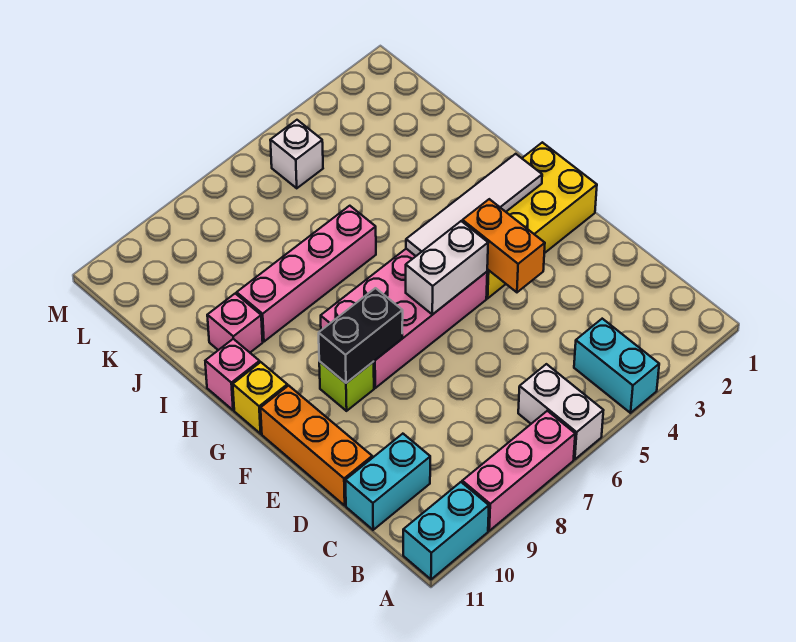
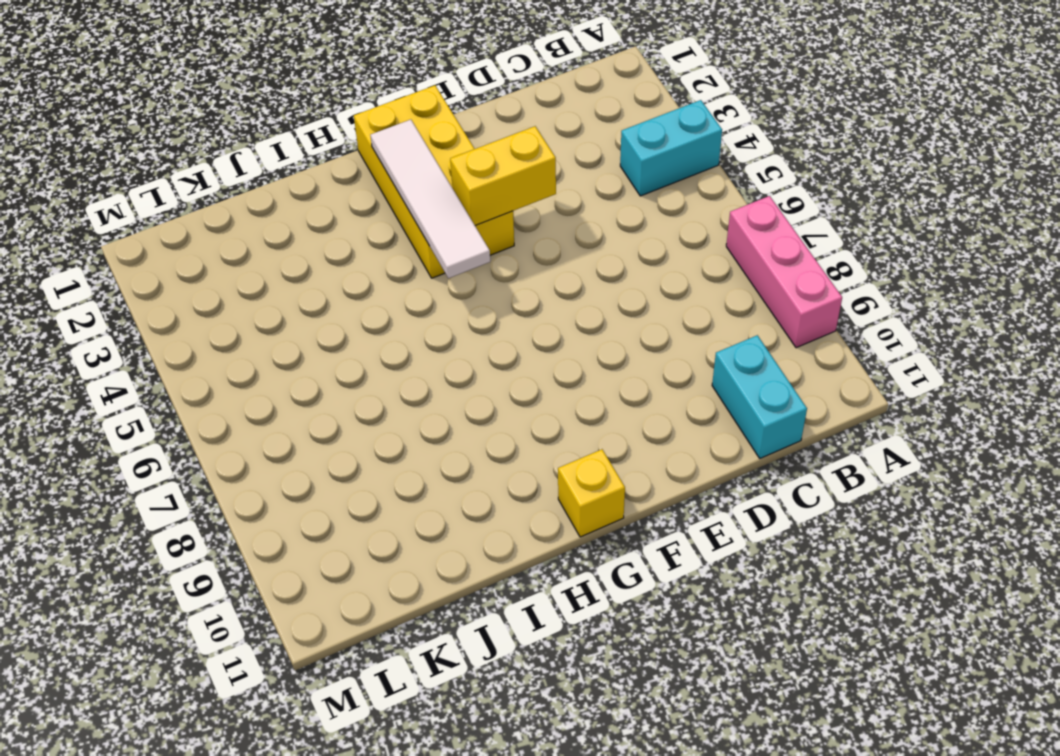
yellow brick E4:F4 level 2 -> orange brick E4:F4 level 2
none -> white brick A6:B6 level 1
none -> cyan brick A10:A11 level 1
none -> orange brick D11:F11 level 1

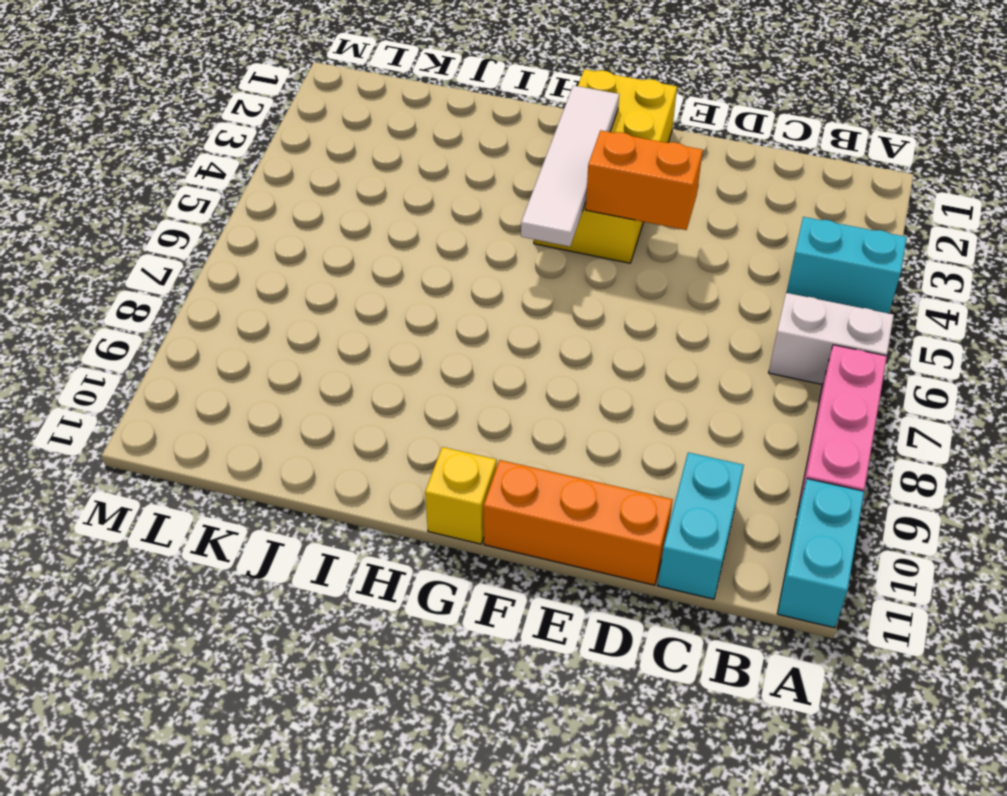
none -> pink brick F5:G8 level 1
none -> lime brick F9 level 1
none -> pink brick H11 level 1

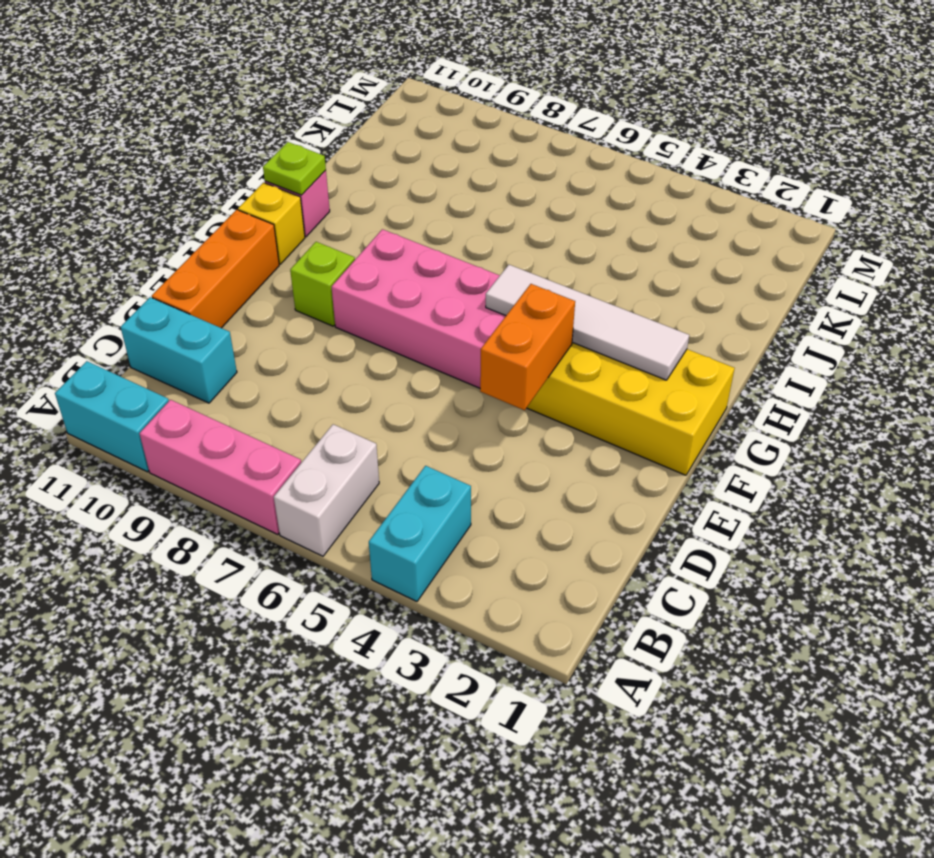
lime plate H11 level 2 -> none
none -> pink brick I6:I9 level 1
none -> pink brick I10 level 1
none -> white brick L5 level 1

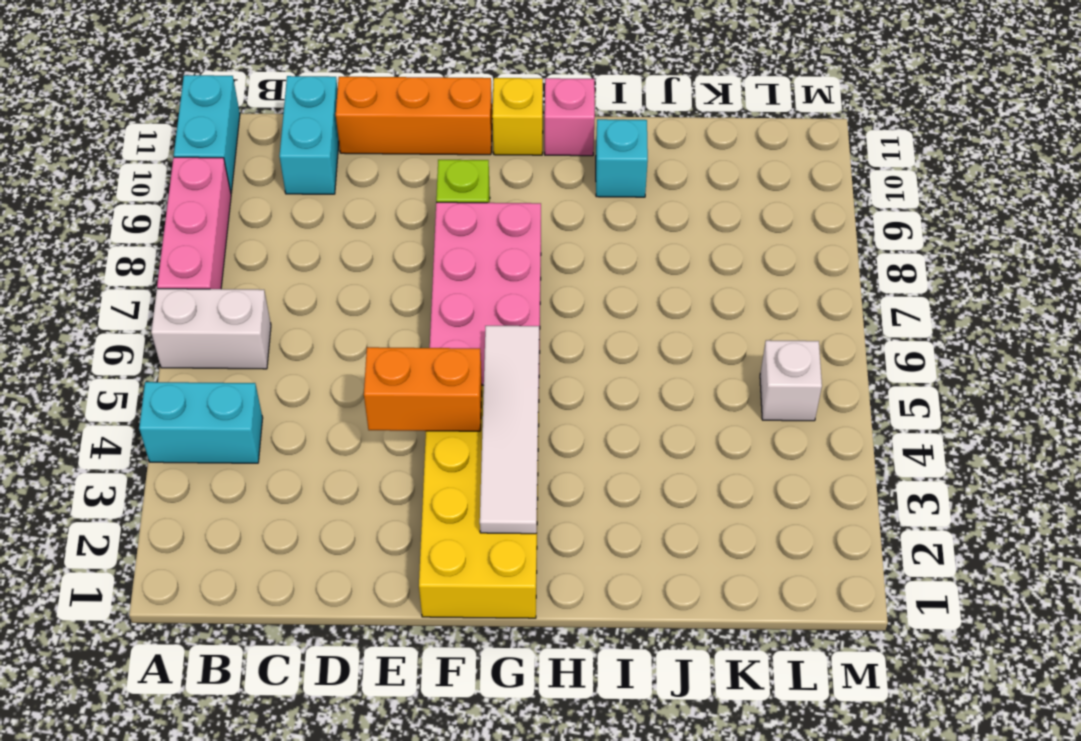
cyan brick I10 level 1 -> pink brick I10 level 1
none -> pink brick I6:I9 level 1
none -> white brick F5:F6 level 2
none -> black brick F8:F9 level 2

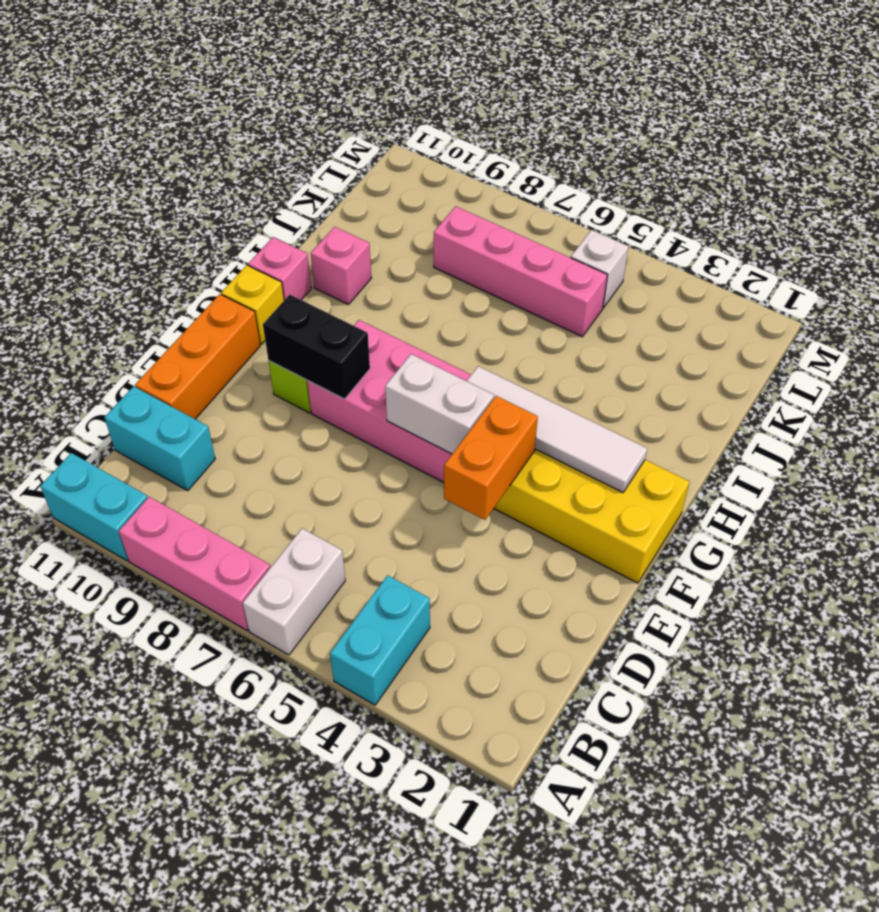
pink brick K5:K8 level 1 -> pink brick I6:I9 level 1

